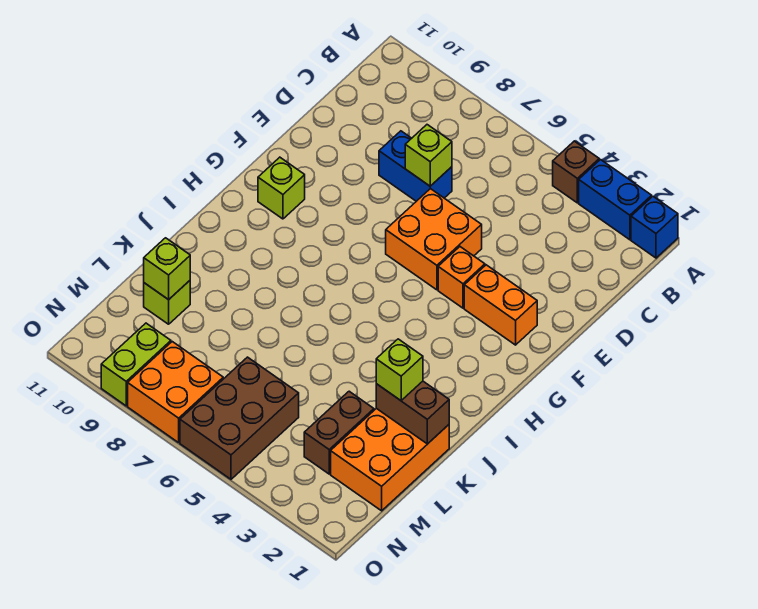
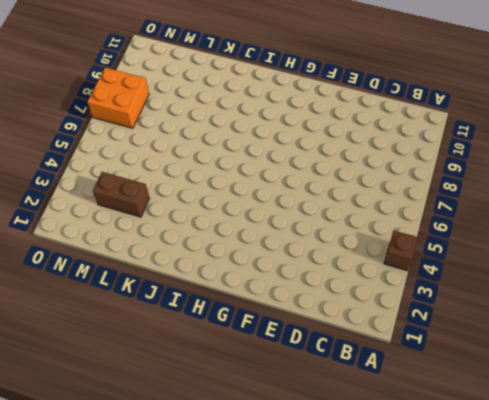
none -> blue brick A1 level 1
none -> blue brick A2:A3 level 1
none -> blue brick D7:D8 level 1

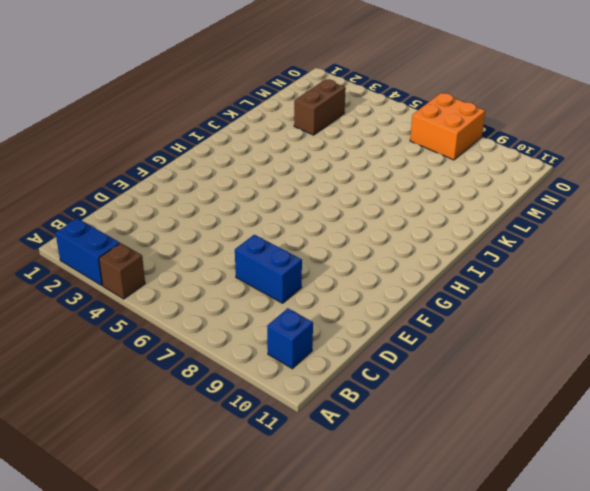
blue brick B10 level 1 -> blue brick A1 level 1
none -> orange brick E5:F6 level 1
none -> orange brick F2:F3 level 1
none -> orange brick F4 level 1

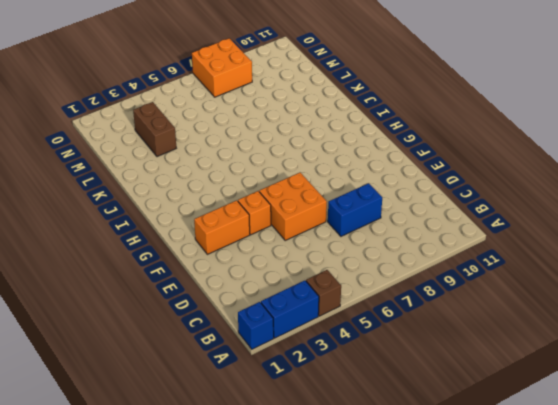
none -> lime brick G10 level 1
none -> orange brick K1:M2 level 1
none -> lime brick L10 level 1

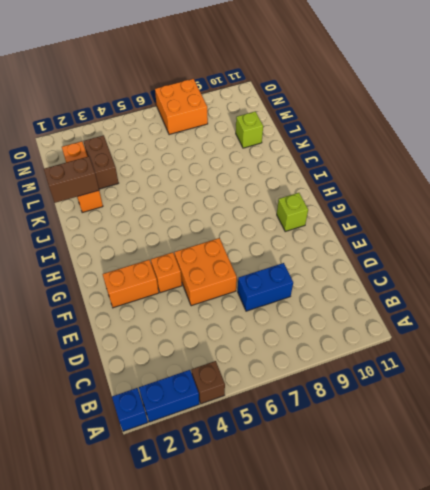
orange brick K2:M2 level 1 -> orange brick K1:M2 level 1
none -> brown brick M5:O6 level 1
none -> lime brick N9:O9 level 1
none -> lime brick D7 level 2

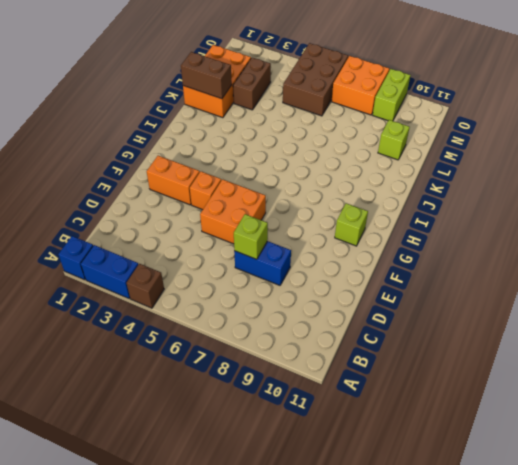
none -> lime brick L10 level 2
none -> lime brick K2 level 3

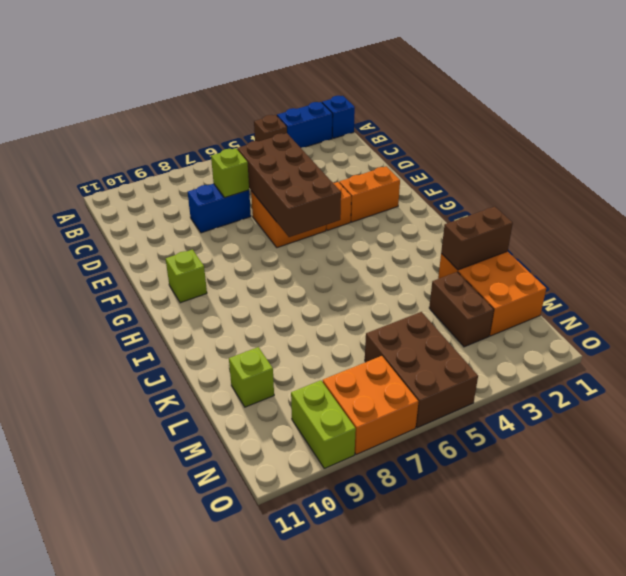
brown brick D5:G6 level 2 -> none
none -> lime brick L10 level 2
none -> lime brick K2 level 3

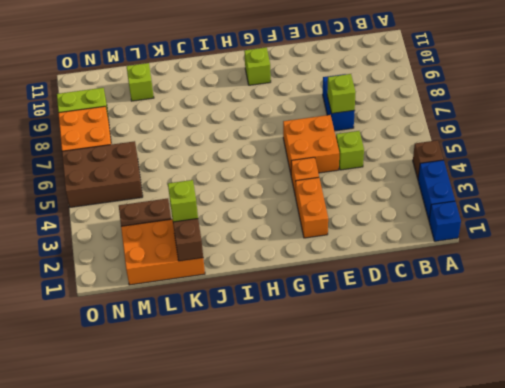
lime brick D5 level 1 -> lime brick L10 level 2

